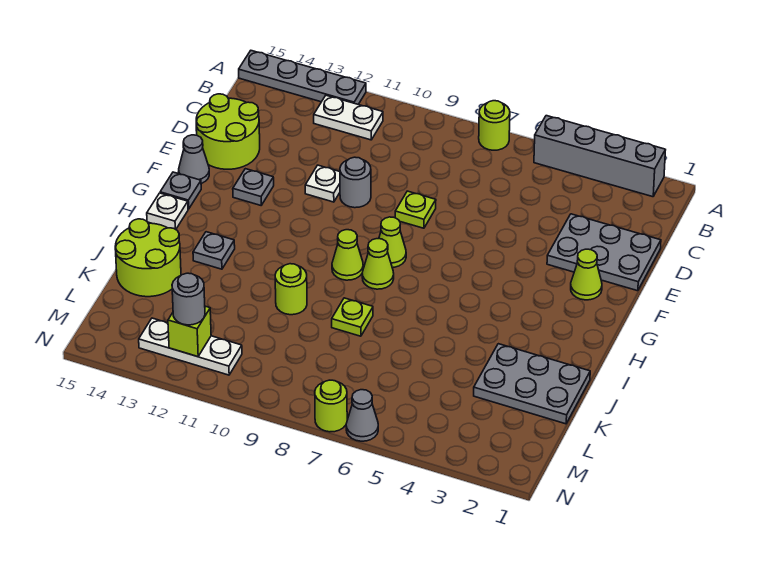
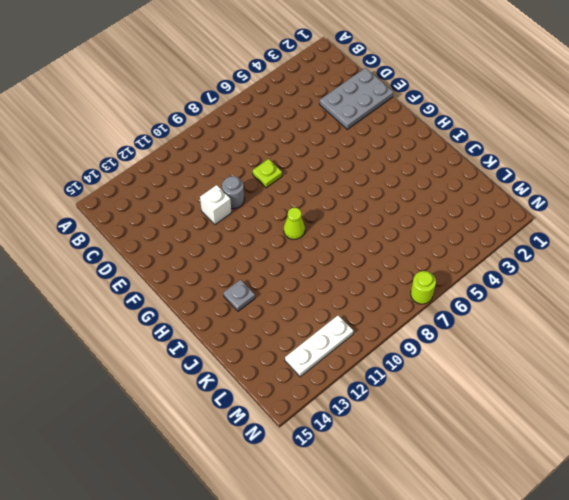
white brick E11 level 1 -> white plate E11 level 1
none -> grey brick A2:A5 level 1
none -> lime round brick A7 level 1
none -> grey plate A12:A15 level 1

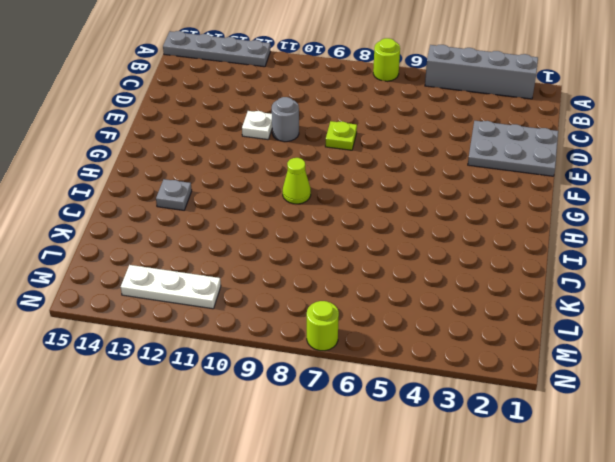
none -> white plate B11:B12 level 1
none -> lime round brick D14:E15 level 1
none -> lime cone F2 level 1

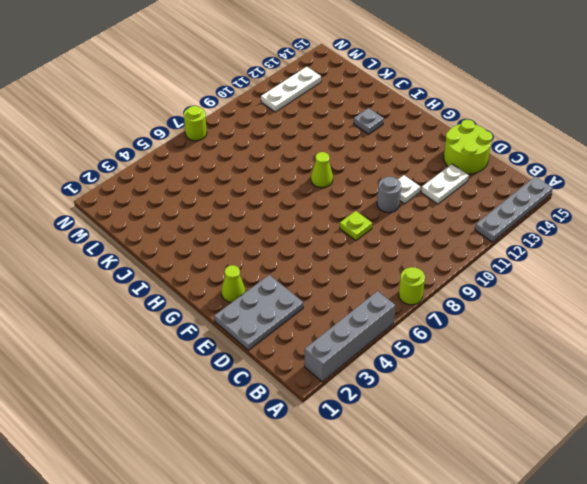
white plate D12:D13 level 1 -> white plate B11:B12 level 1
none -> grey plate F13 level 1
none -> grey cone F15 level 1
none -> lime cone G8 level 1

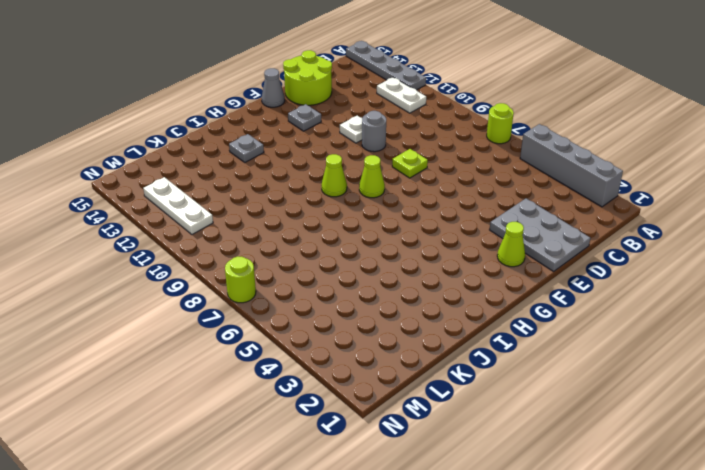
none -> grey plate G15 level 1
none -> lime cone H8 level 1
none -> white plate H15 level 1

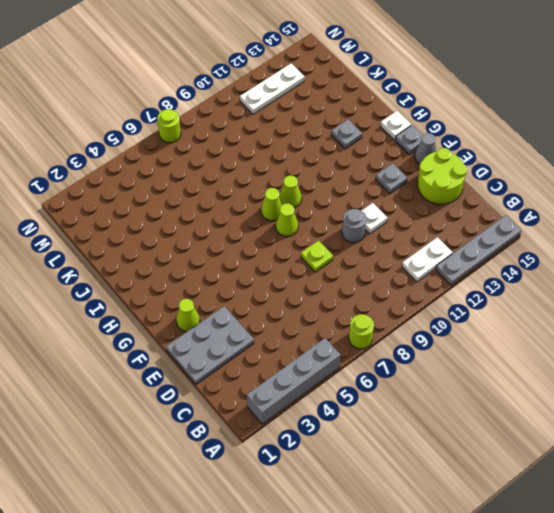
none -> grey plate J1:K3 level 1
none -> lime plate J8 level 1
none -> lime round brick J10 level 1

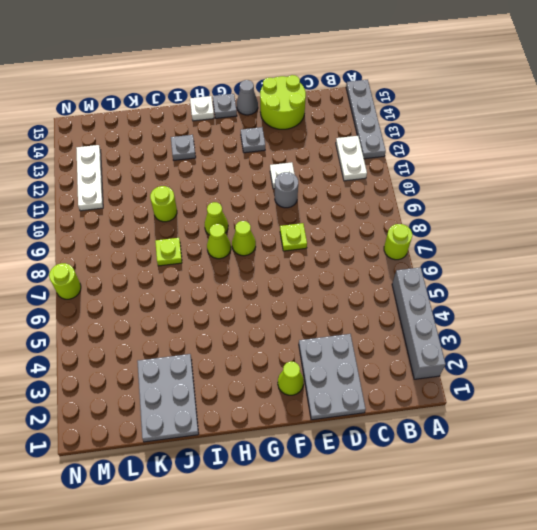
none -> lime round brick J14:K15 level 1
none -> grey cone N6 level 1
none -> lime brick M12 level 2

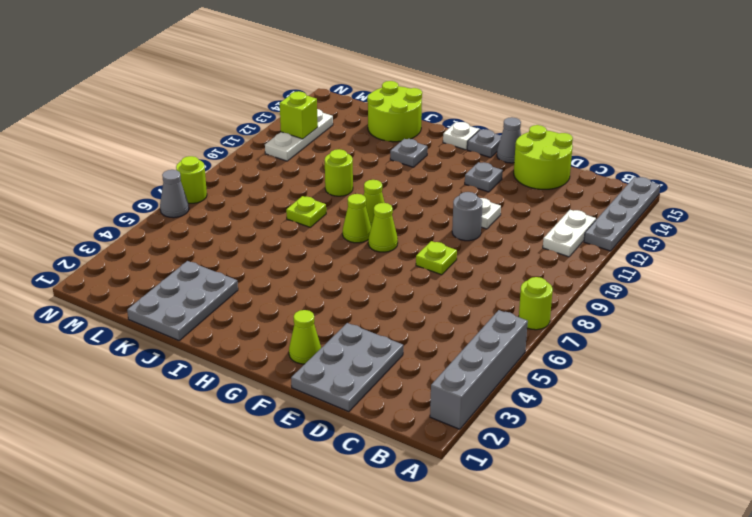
none -> grey round brick M12 level 3

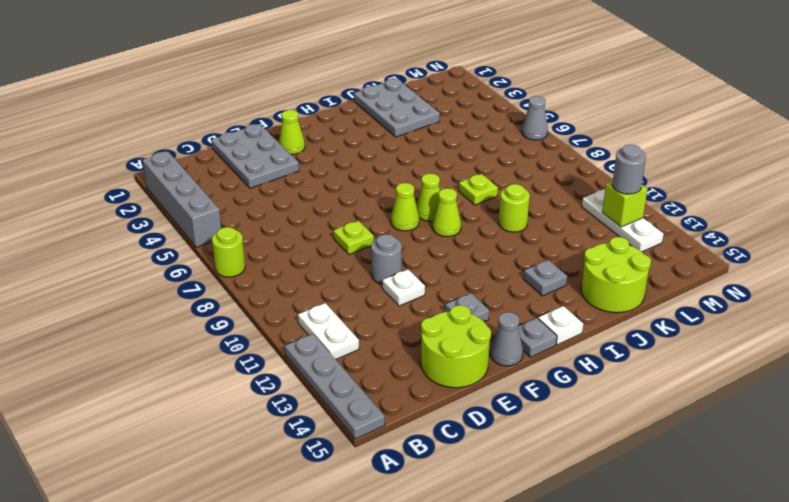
none -> lime round brick N7 level 1

